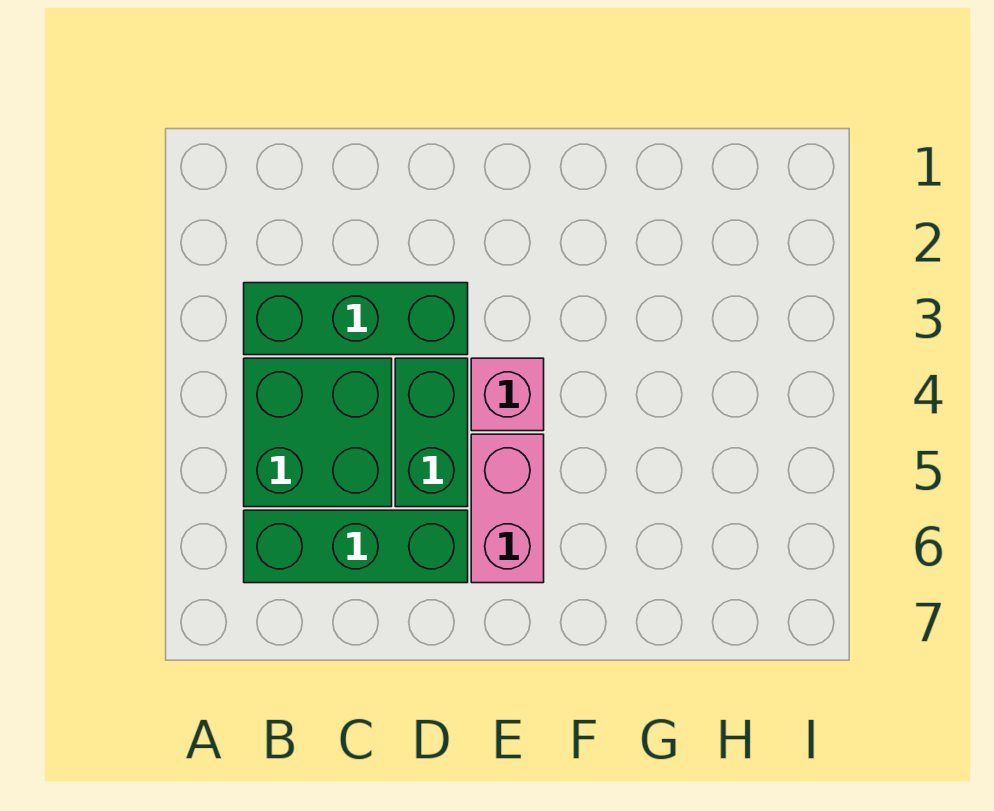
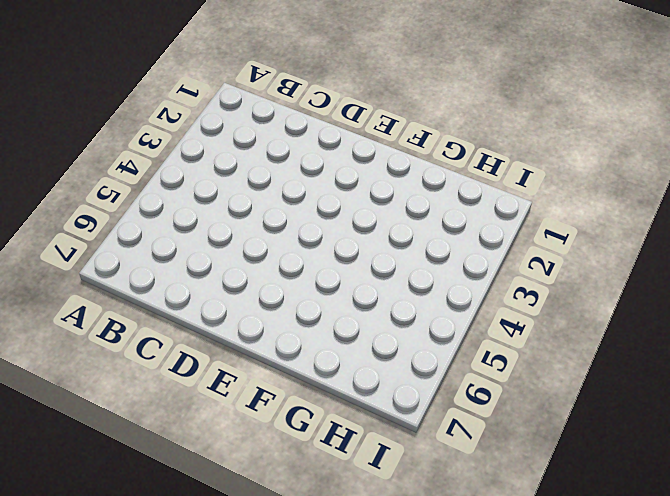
none -> green brick B3:D3 level 1
none -> green brick B4:C5 level 1

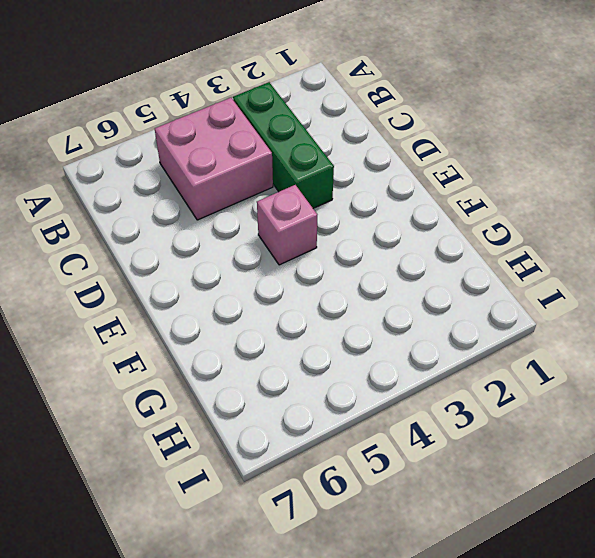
pink brick B4:C5 level 1 -> green brick B4:C5 level 1
none -> green brick B6:D6 level 1
none -> green brick D4:D5 level 1

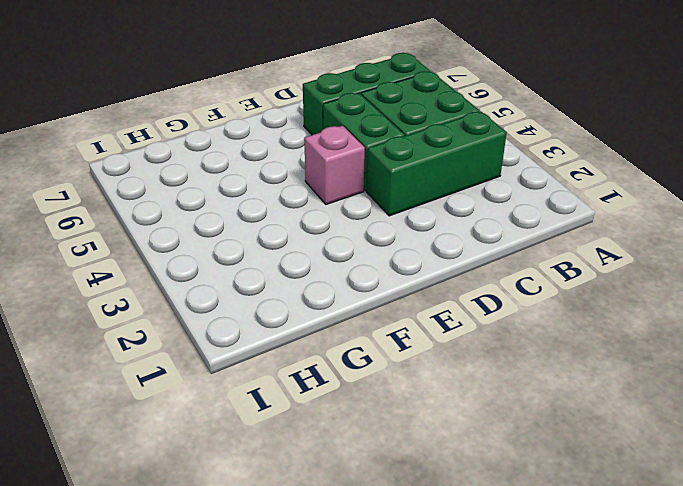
none -> pink brick E5:E6 level 1

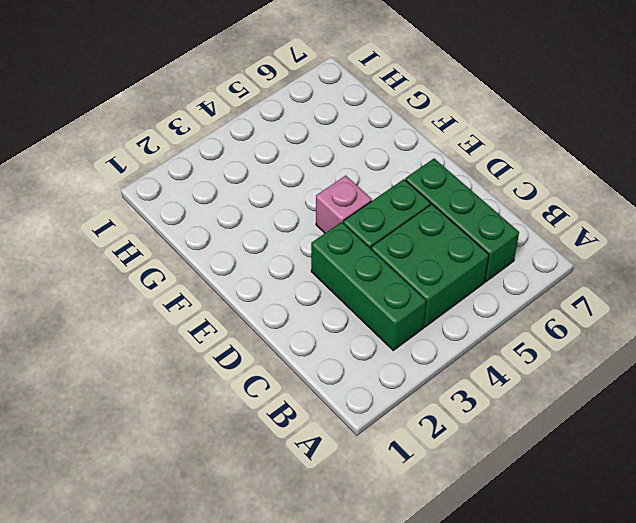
none -> pink brick E5:E6 level 1

